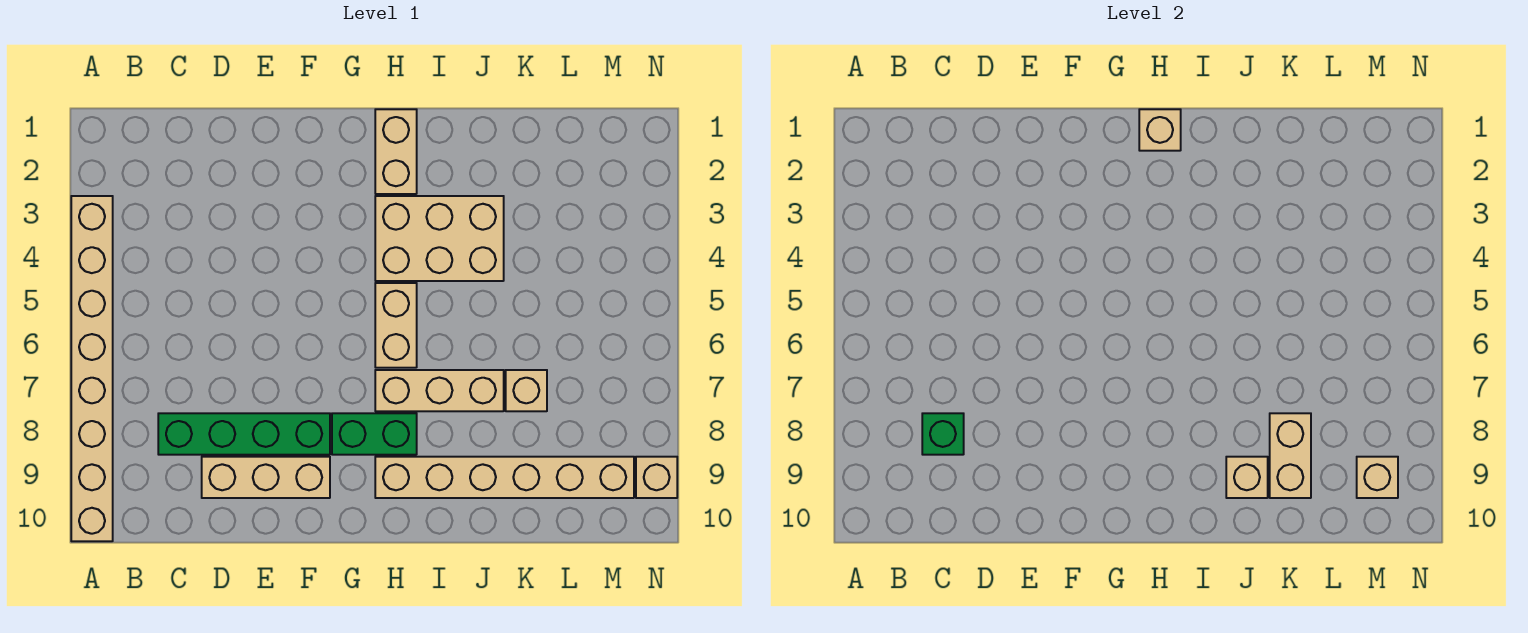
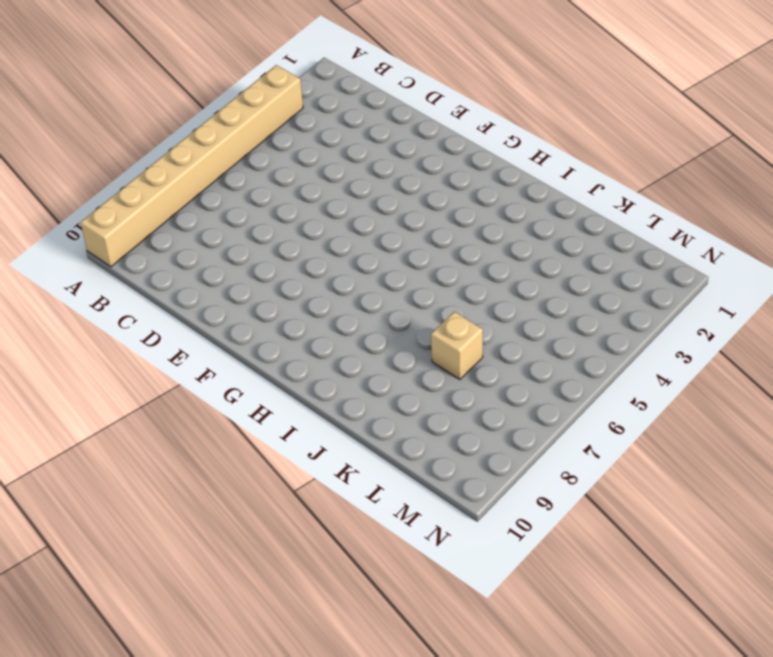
none -> green brick C8:F8 level 1
none -> tan brick D9:F9 level 1
none -> green brick G8:H8 level 1

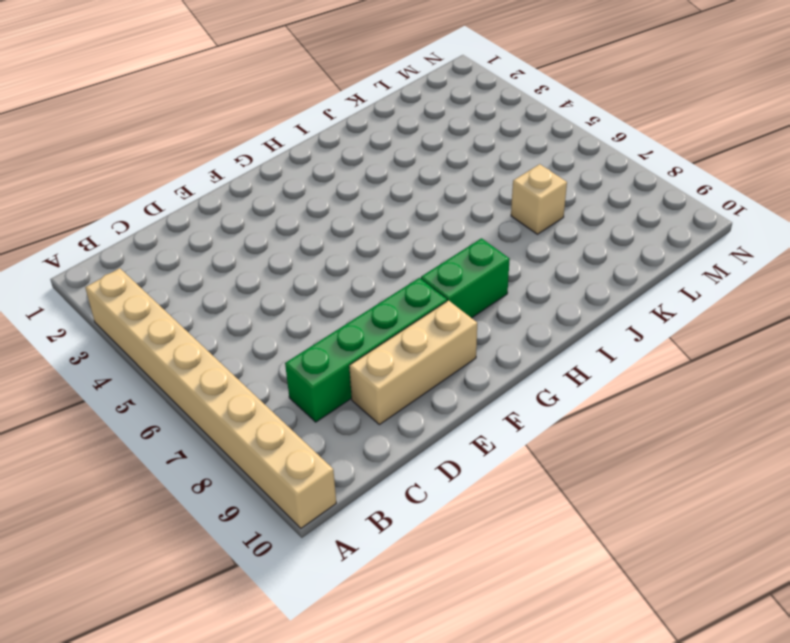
none -> tan brick H1:H2 level 1
none -> tan brick H3:J4 level 1
none -> tan brick H5:H6 level 1

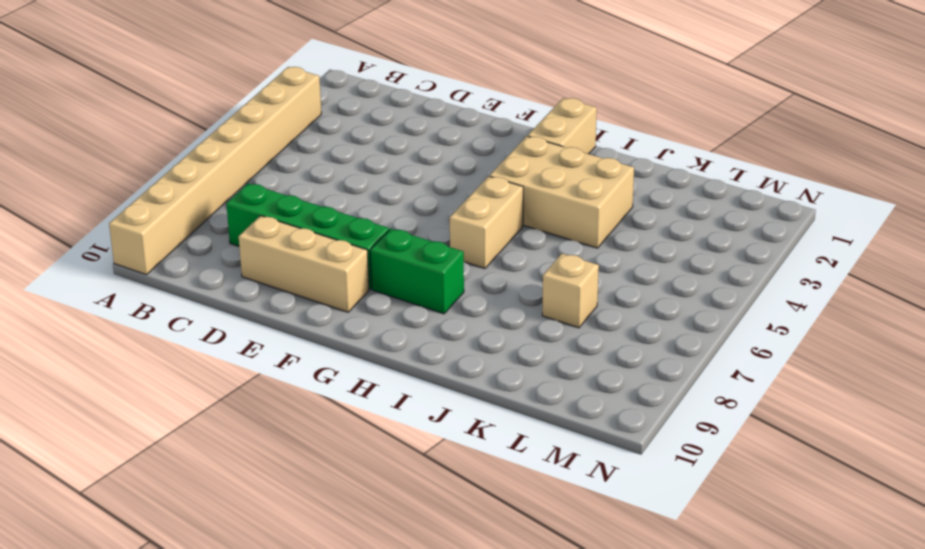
none -> tan brick H7:J7 level 1
none -> tan brick H9:M9 level 1
none -> tan brick N9 level 1

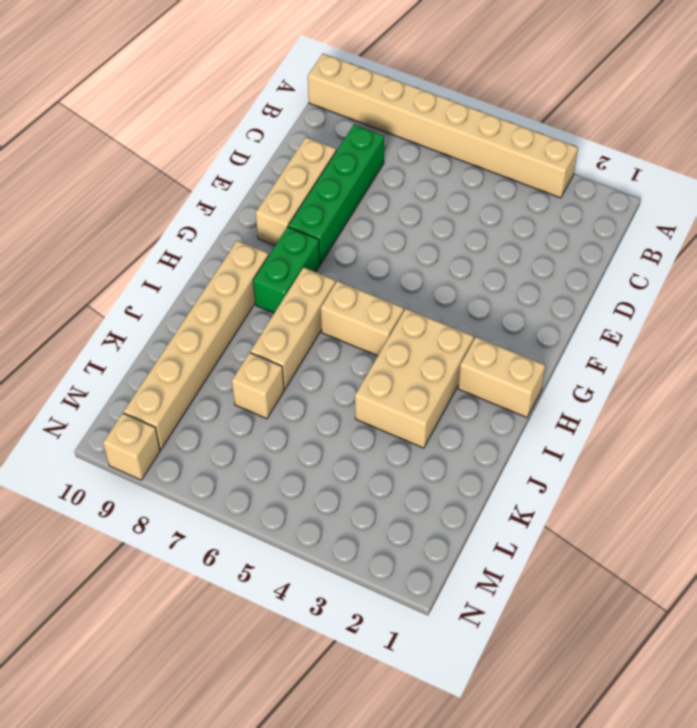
none -> green brick C8 level 2
none -> tan brick H1 level 2
none -> tan brick J9 level 2

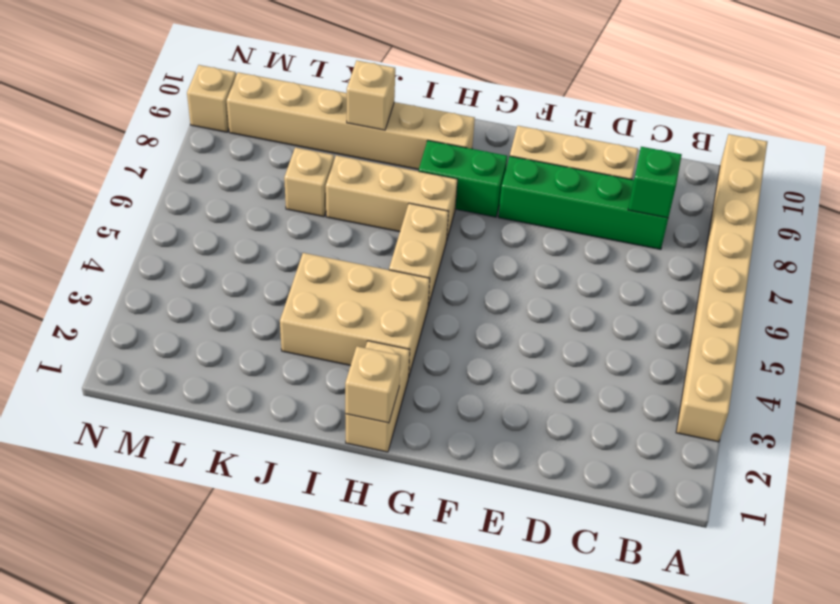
none -> tan brick K8:K9 level 2
none -> tan brick M9 level 2

